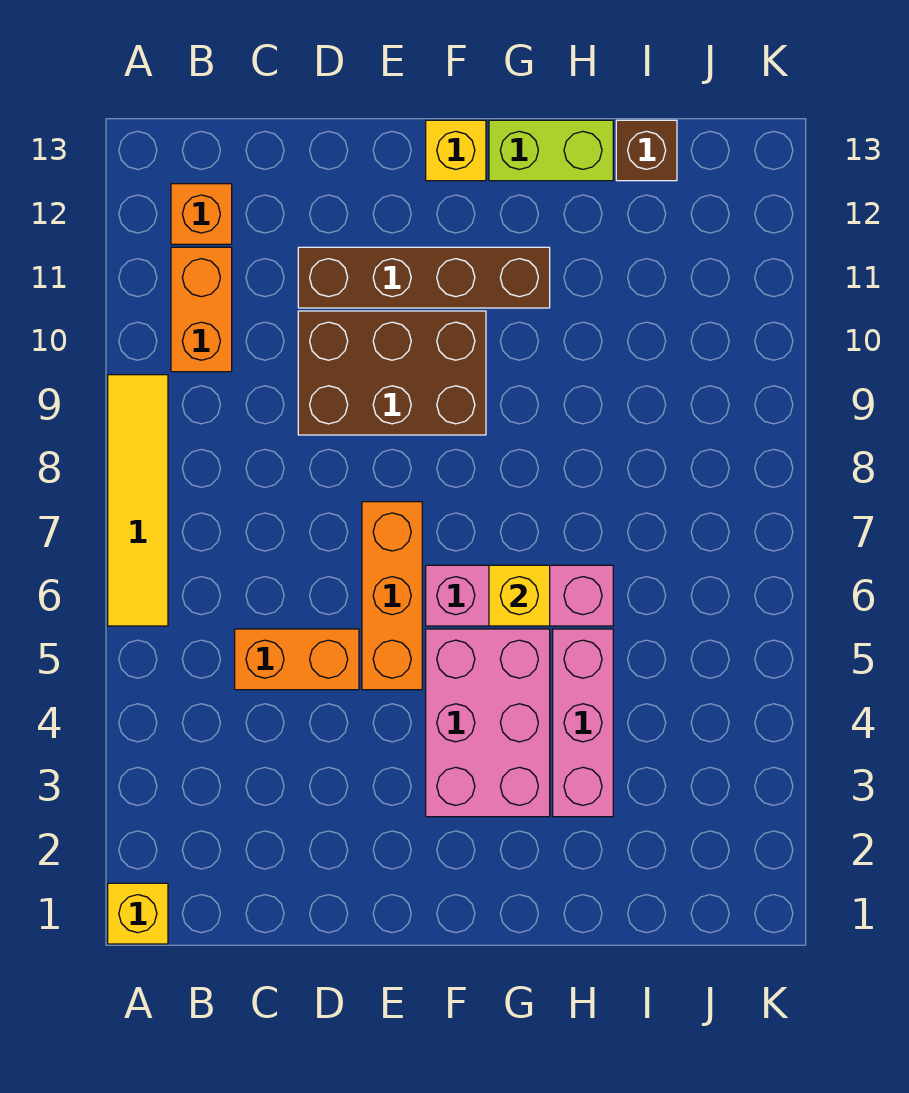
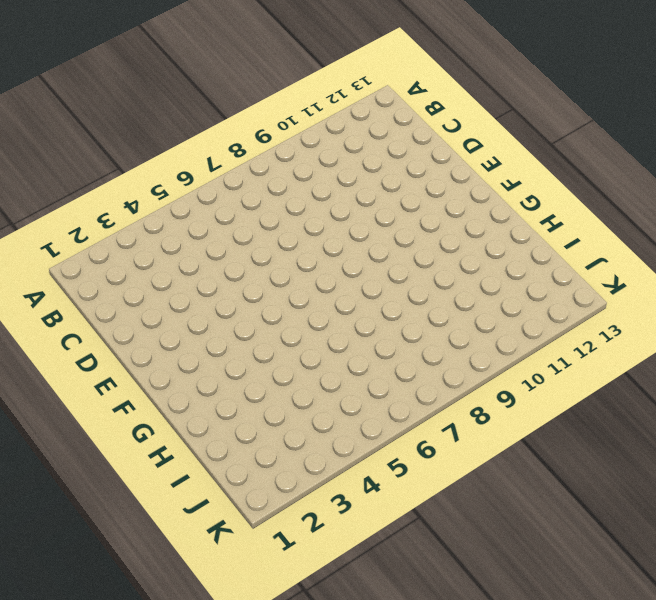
none -> yellow brick A1 level 1
none -> yellow tile A6:A9 level 1
none -> orange brick B10:B11 level 1

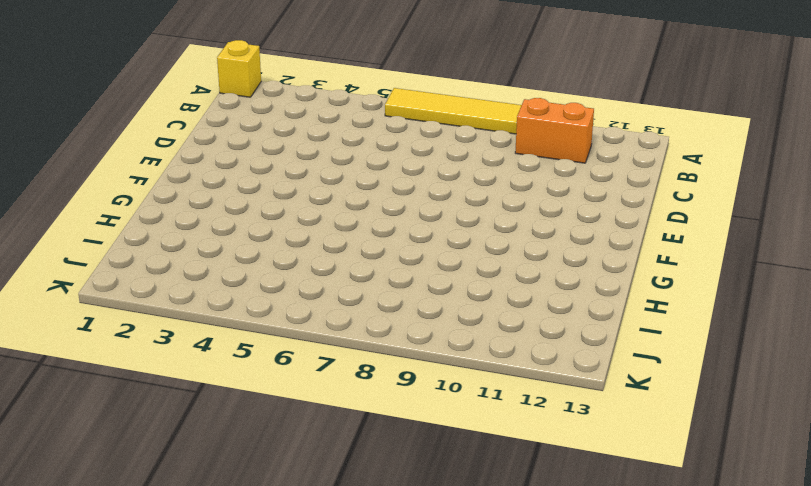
none -> orange brick B12 level 1
none -> orange brick C5:D5 level 1
none -> brown brick D9:F10 level 1

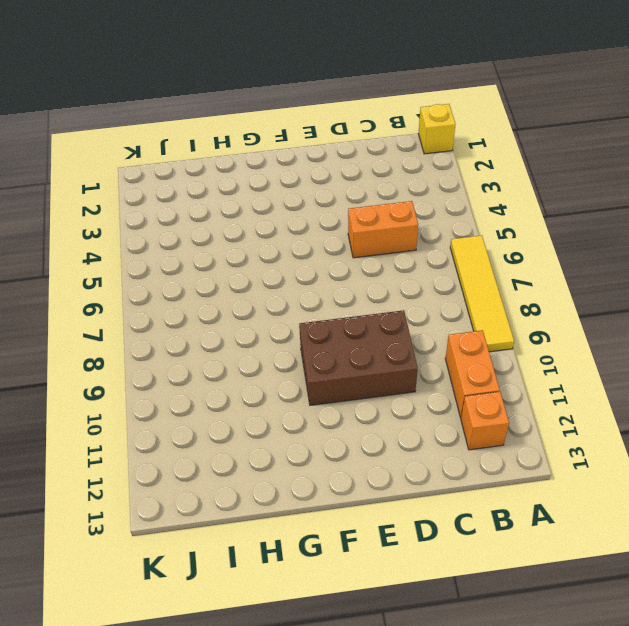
none -> brown brick D11:G11 level 1
none -> orange brick E5:E7 level 1
none -> pink brick F3:G5 level 1

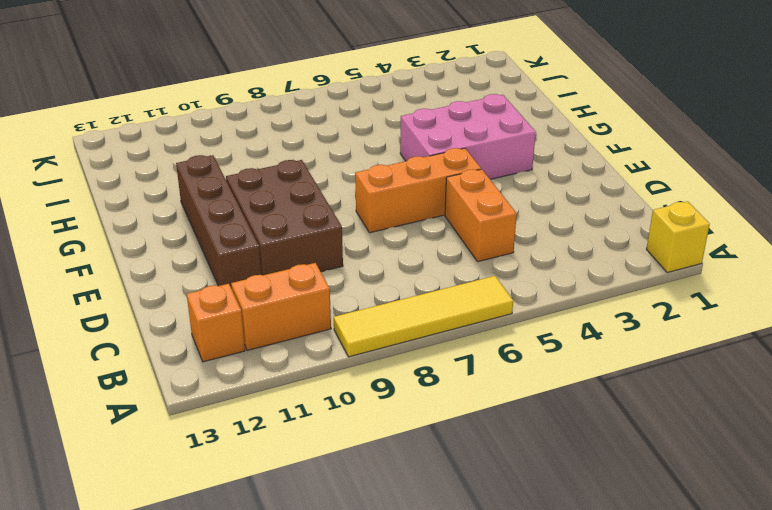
none -> pink brick F6:H6 level 1
none -> yellow brick F13 level 1
none -> lime brick G13:H13 level 1

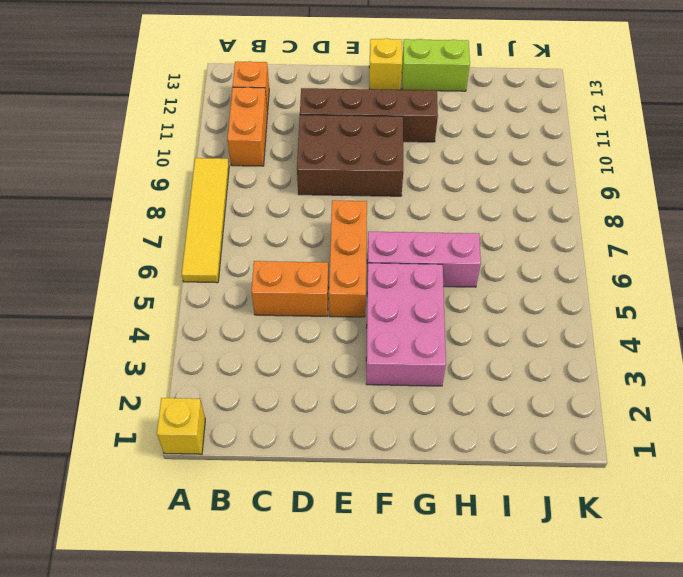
none -> pink brick H3:H5 level 1
none -> brown brick I13 level 1
none -> yellow brick G6 level 2

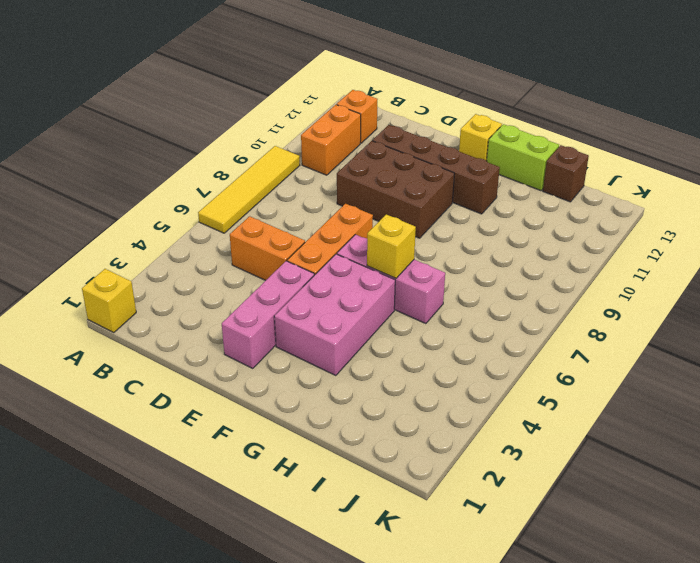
pink brick E2:E4 level 1 -> pink brick H3:H5 level 1

